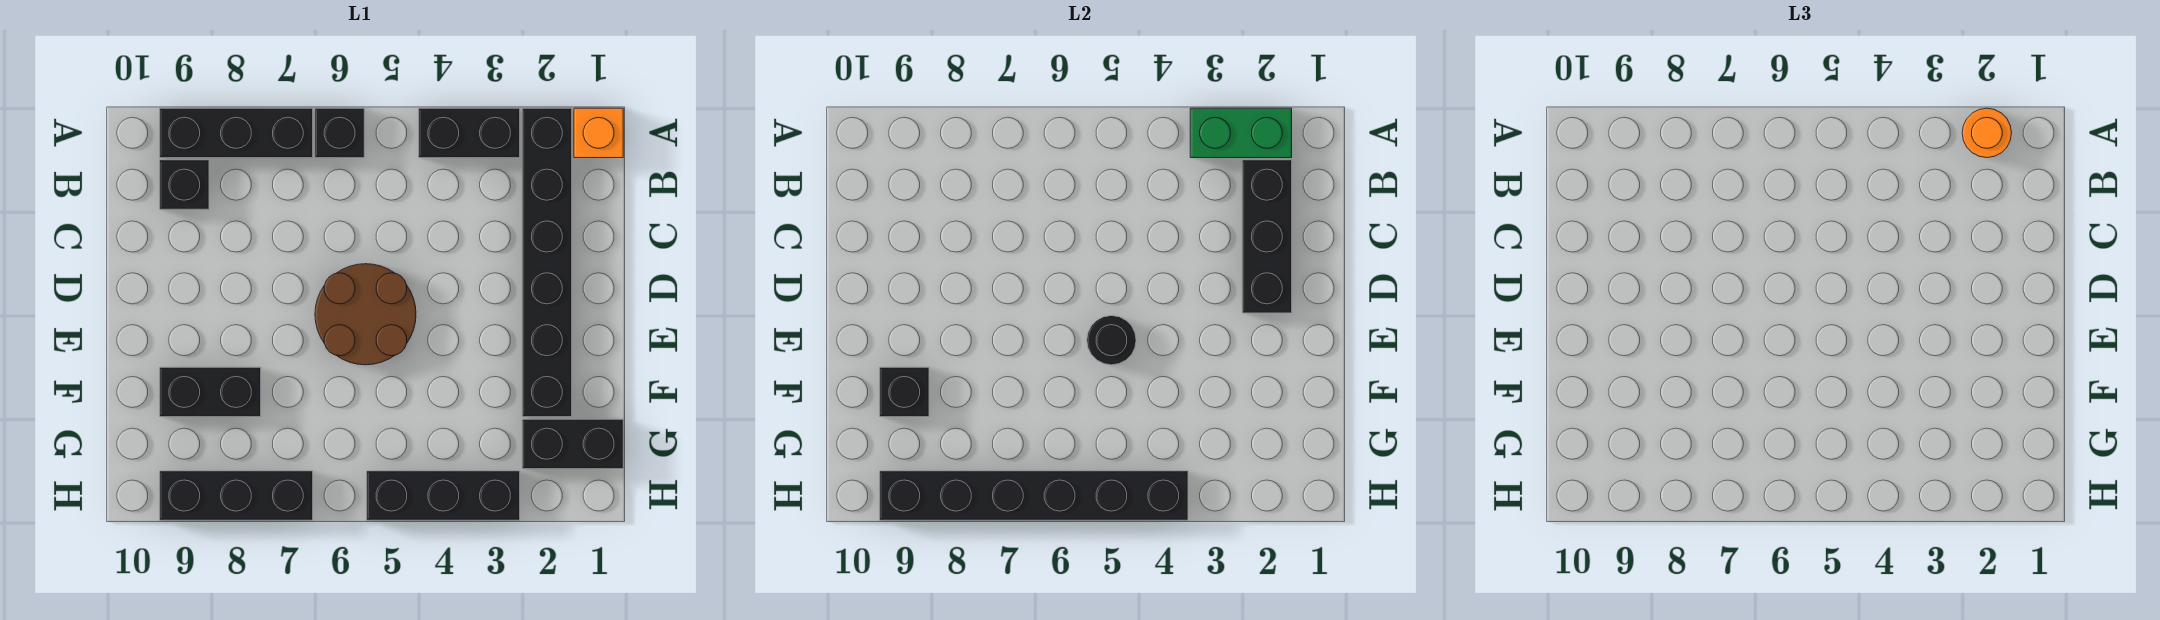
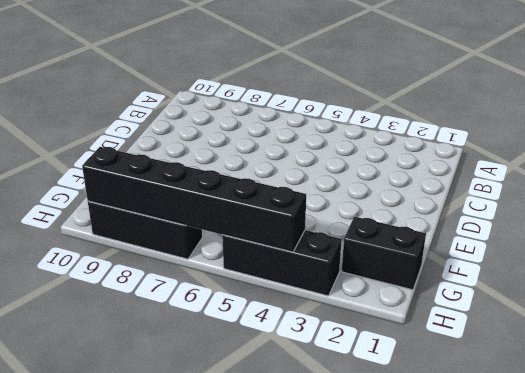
none -> orange brick A1 level 1
none -> black brick A2:F2 level 1
none -> black brick A3:A4 level 1

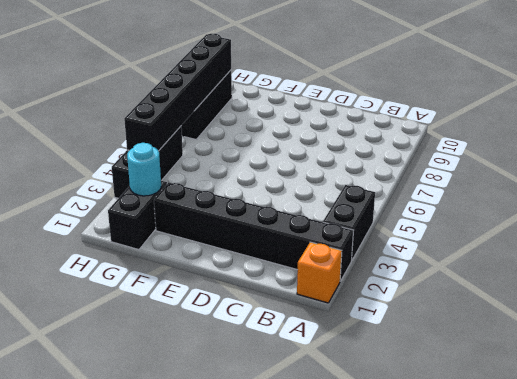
cyan round brick G2 level 2 -> none
none -> black brick A6 level 1
none -> black brick A7:A9 level 1
none -> black brick B9 level 1

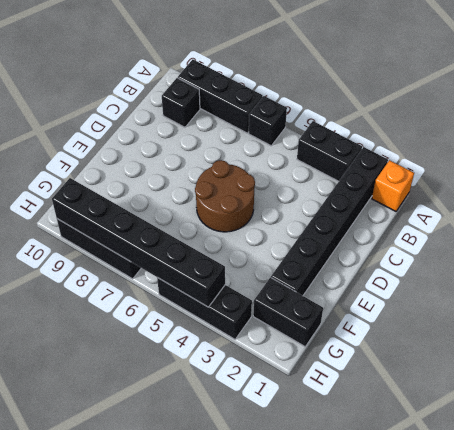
none -> black brick F8:F9 level 1
none -> green brick A2:A3 level 2
none -> black brick B2:D2 level 2

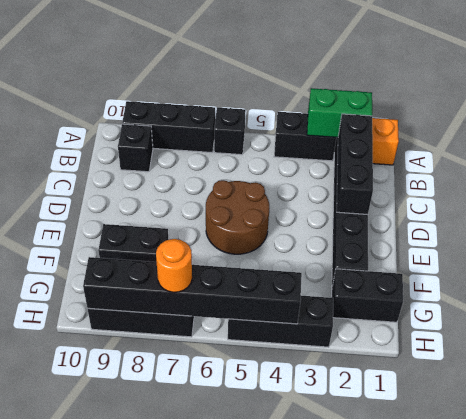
orange round brick H7 level 3 -> orange round brick A2 level 3
none -> black round brick E5 level 2
none -> black brick F9 level 2

